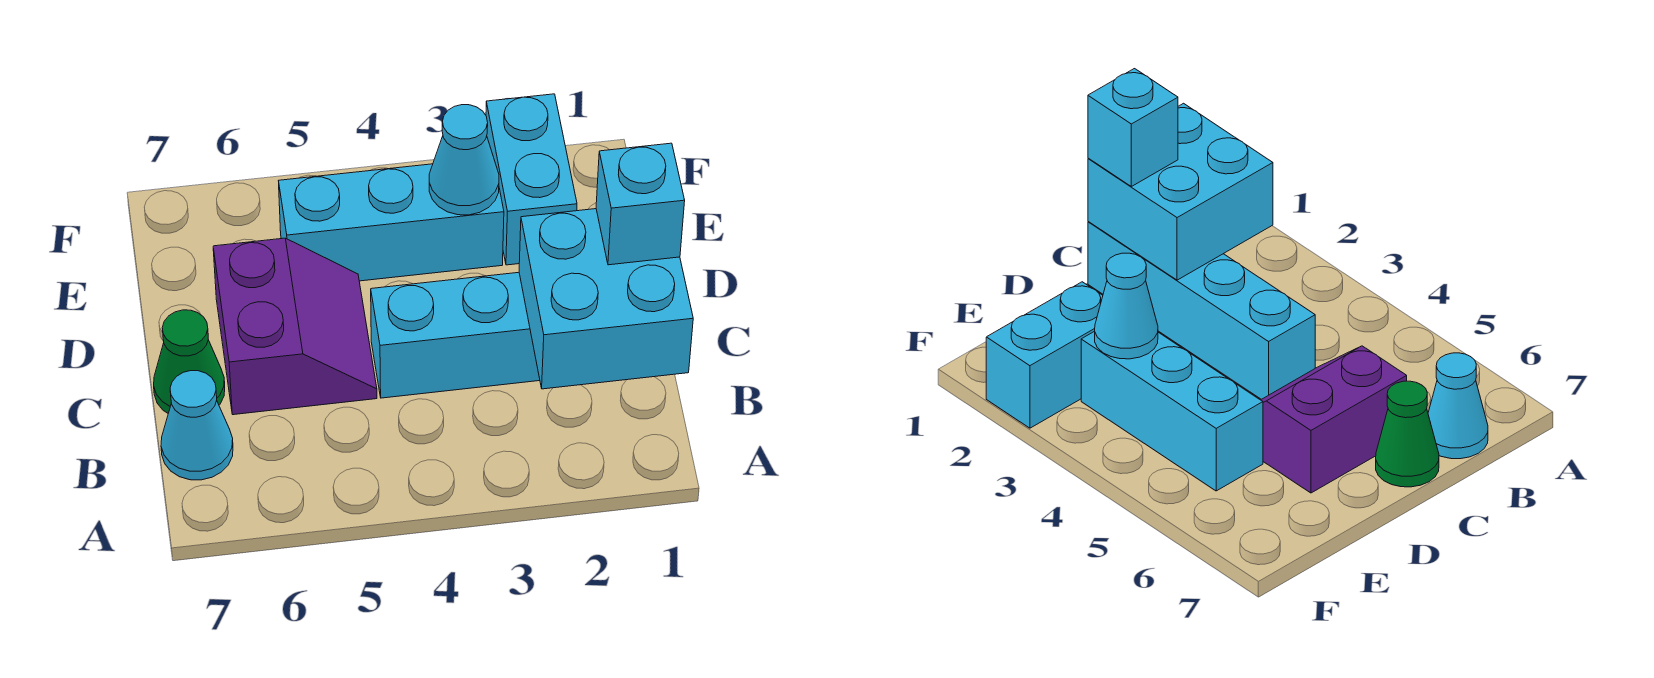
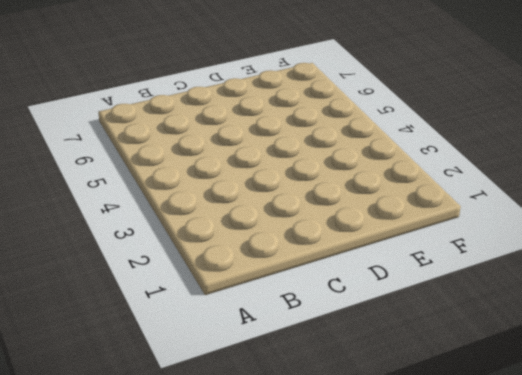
none -> cyan cone B7 level 1
none -> cyan brick C1:C4 level 1

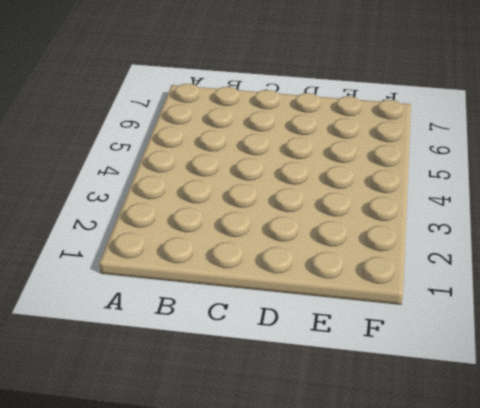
none -> cyan cone B7 level 1
none -> cyan brick C1:C4 level 1

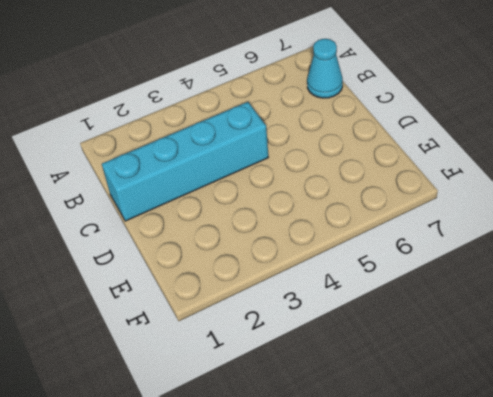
none -> purple slope C5:D6 level 1 top 6
none -> green cone C7 level 1

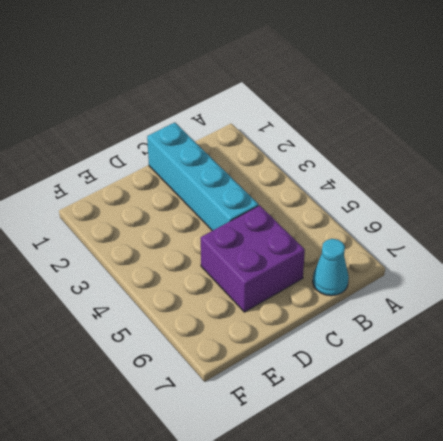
purple brick C5:D6 level 1 -> purple slope C5:D6 level 1 top 6
none -> green cone C7 level 1
none -> cyan brick E2:F2 level 1

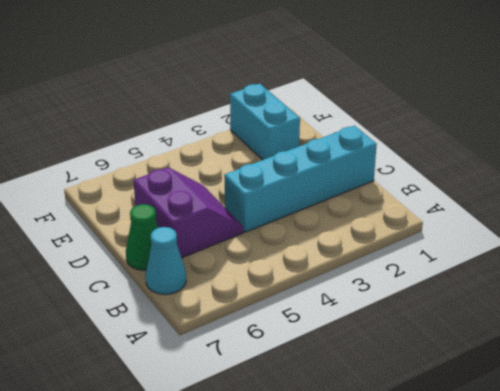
none -> cyan brick E3:E5 level 1
none -> cyan brick B1:C2 level 2

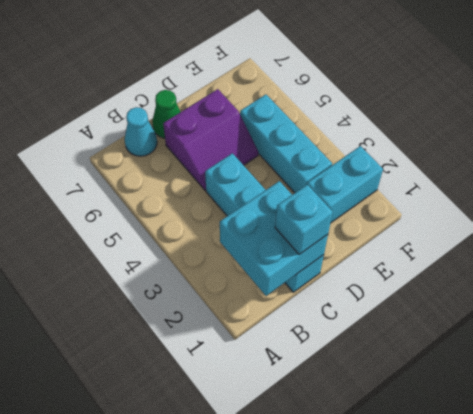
none -> cyan cone E3 level 2

